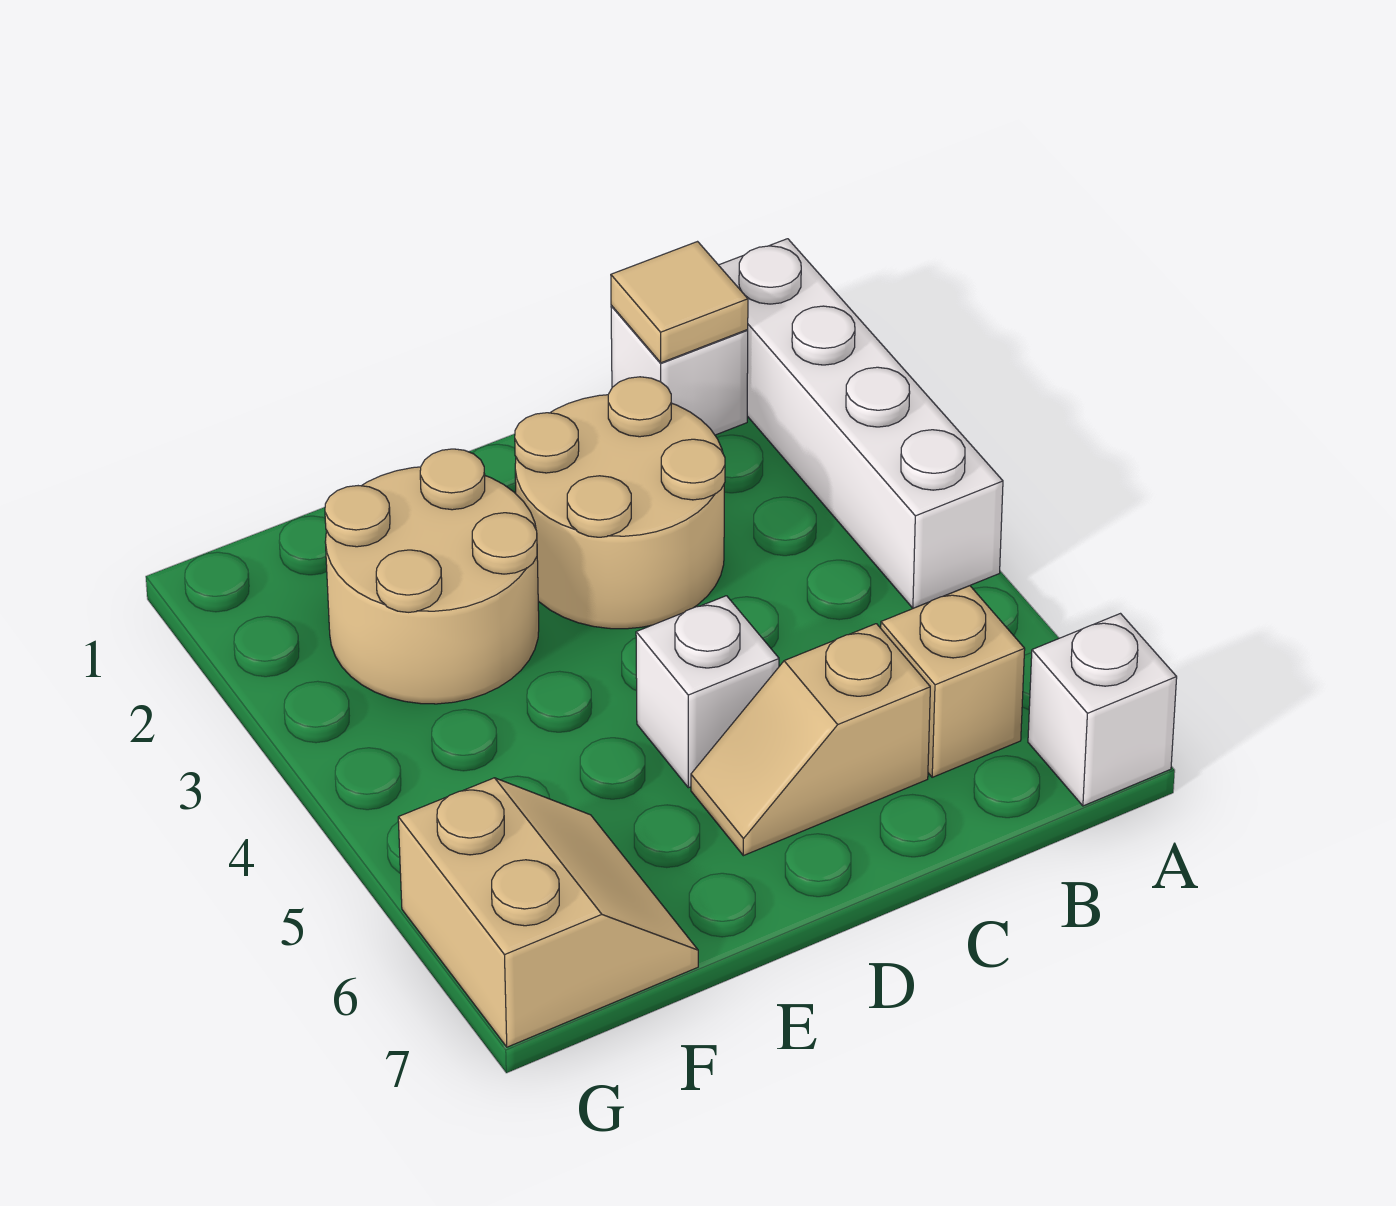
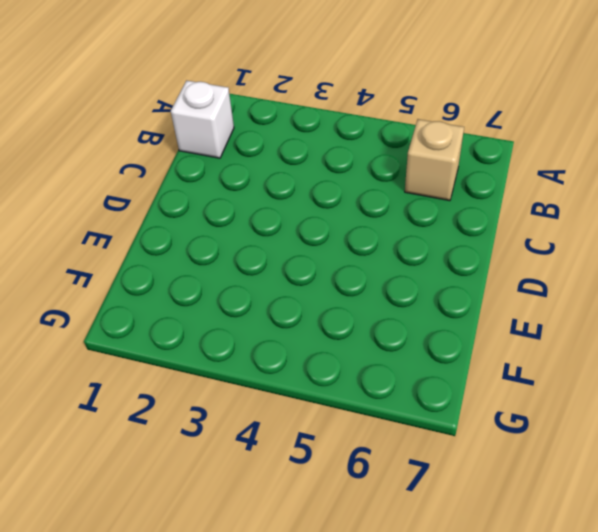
none -> white brick A1:A4 level 1
none -> white brick A7 level 1

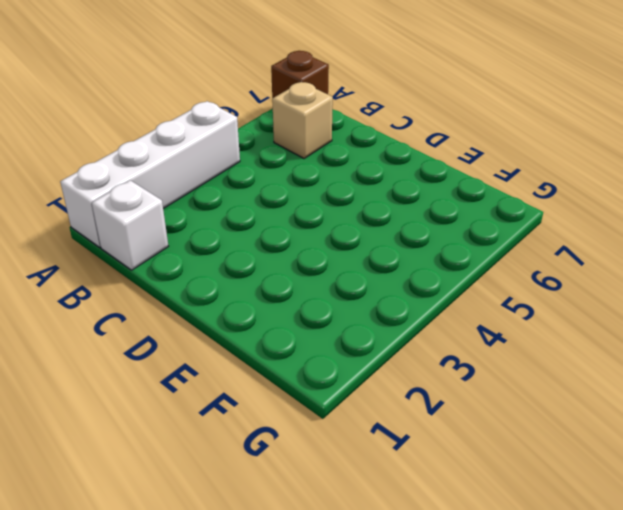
brown brick A7 level 1 -> white brick A7 level 1
none -> tan round brick C2:D3 level 1
none -> tan slope C6:D6 level 1 top C

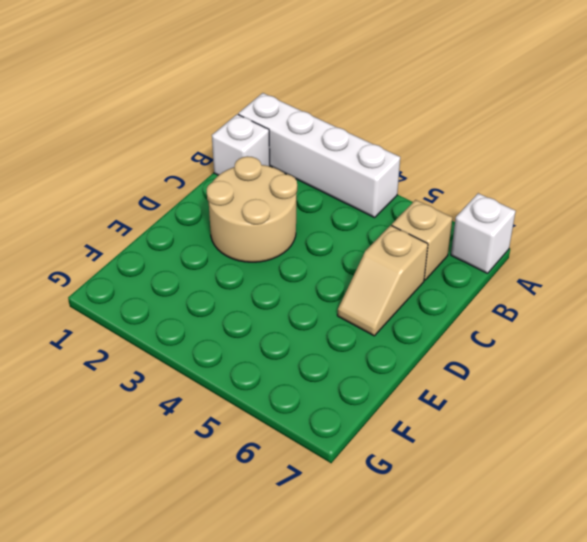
none -> white brick D5 level 1
none -> tan round brick E2:F3 level 1

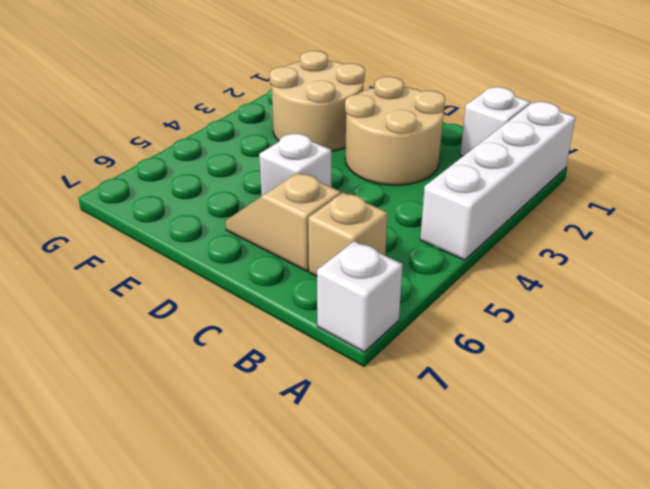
none -> tan slope F6:G7 level 1 top G
none -> tan tile B1 level 2

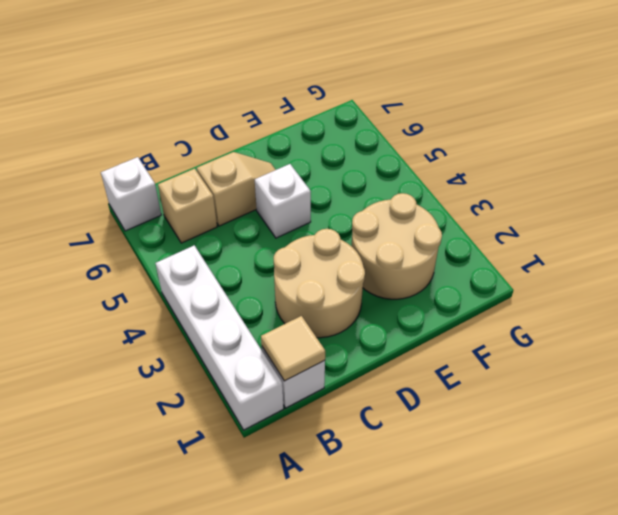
none -> tan slope F6:G7 level 1 top G

